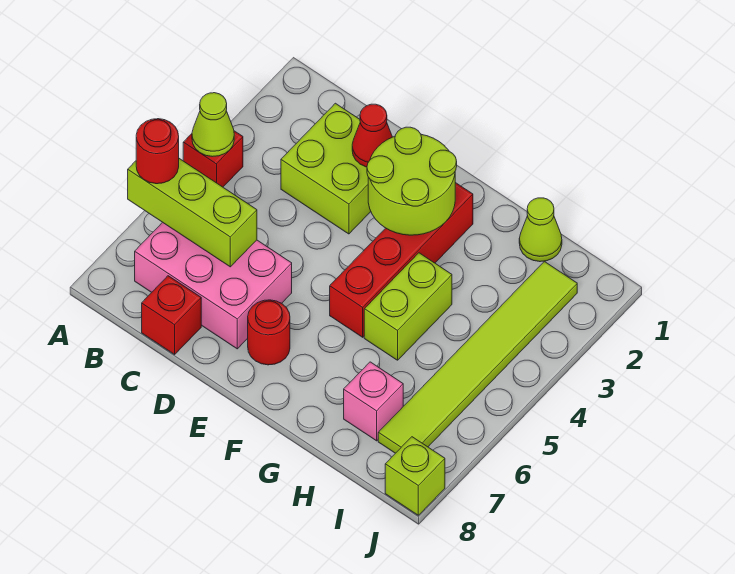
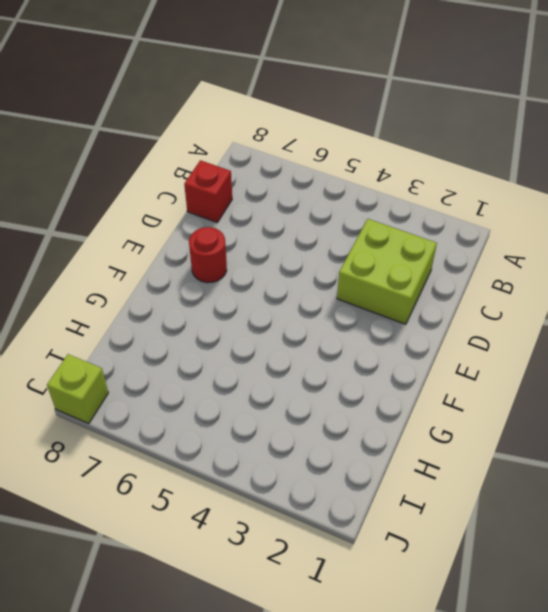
none -> red brick A4 level 1
none -> pink brick B6:D7 level 1
none -> red brick F2:F5 level 1

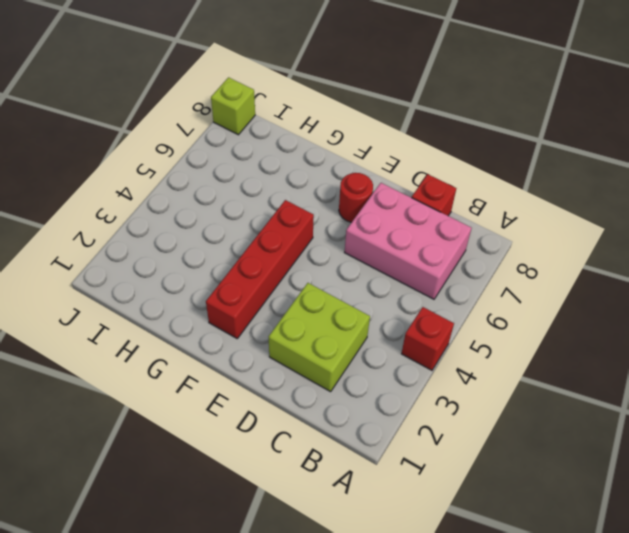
none -> lime brick G4:G5 level 1
none -> lime cone H1 level 1
none -> pink brick H7 level 1

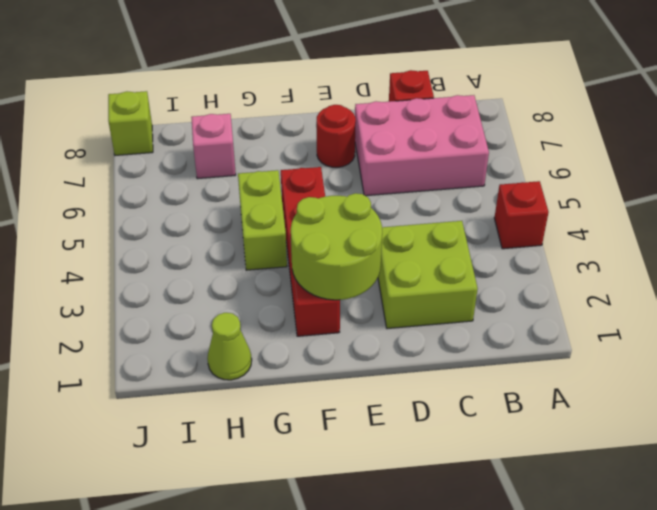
none -> lime tile I2:I7 level 1
none -> lime cone A4 level 2
none -> lime brick A6:C6 level 2

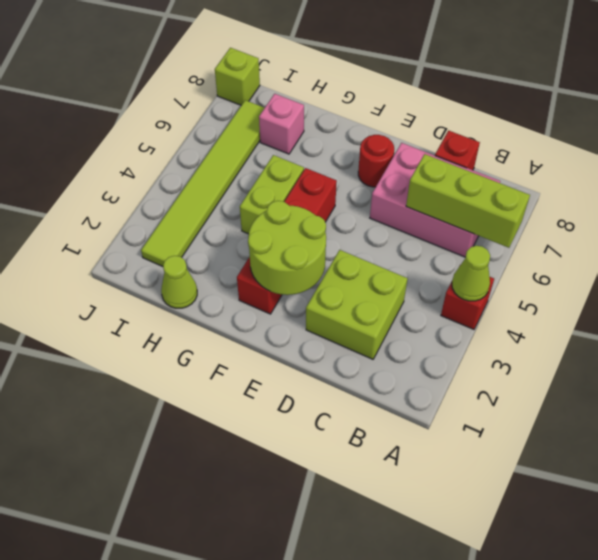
none -> red cone D2 level 2
none -> red round brick A6 level 3

